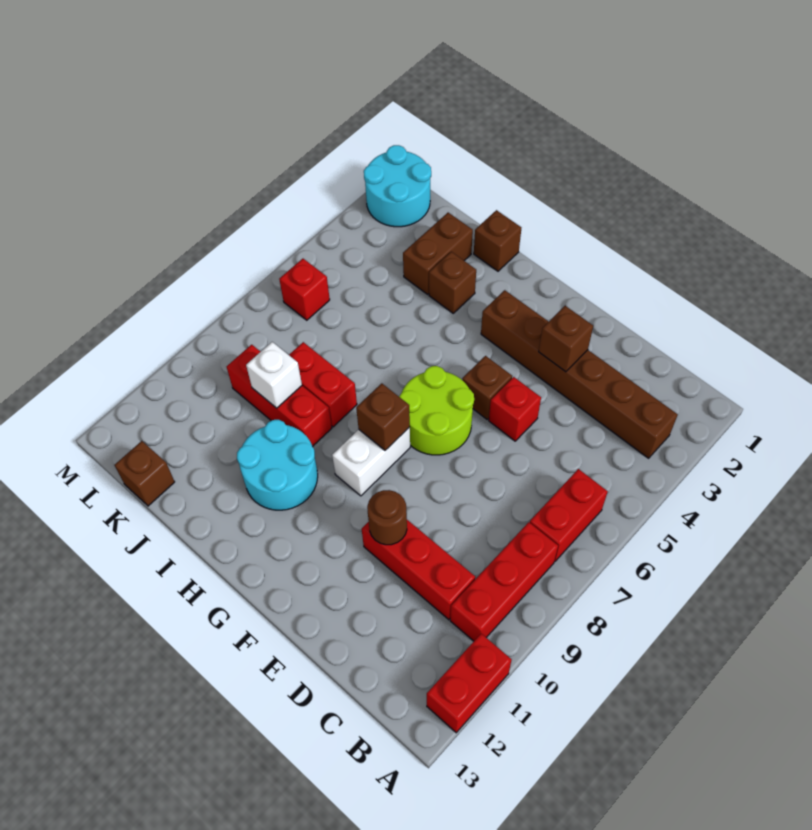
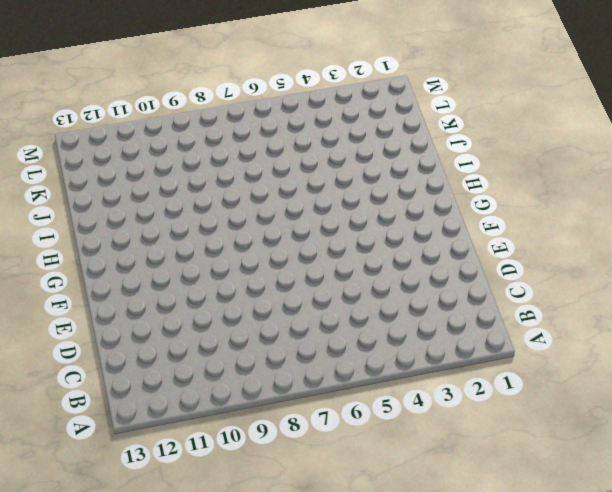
none -> red brick A11:A12 level 1
none -> brown brick B3:G3 level 1
none -> red brick B6:B7 level 1

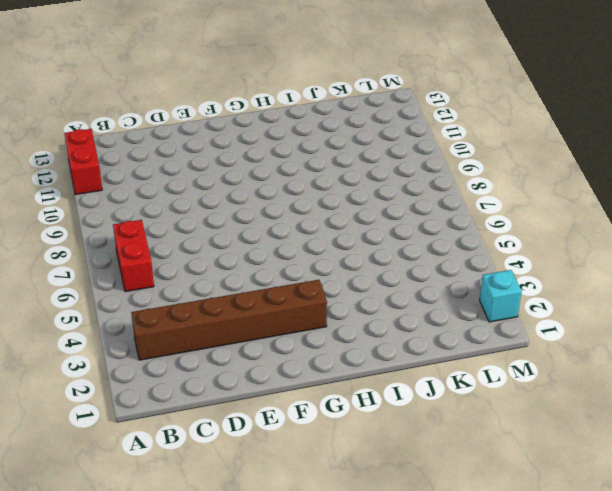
cyan brick M2 level 1 -> cyan round brick L1:M2 level 1
none -> red brick B8:B10 level 1
none -> red brick C10:E10 level 1
none -> red brick E5 level 1

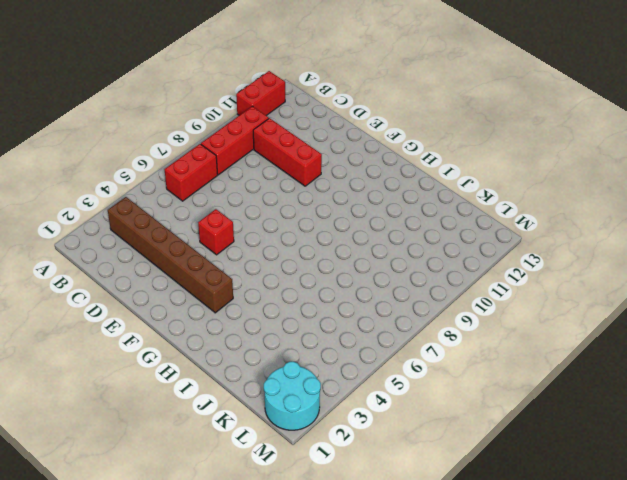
none -> brown brick F5 level 1
none -> lime round brick F6:G7 level 1
none -> white brick G8:G9 level 1

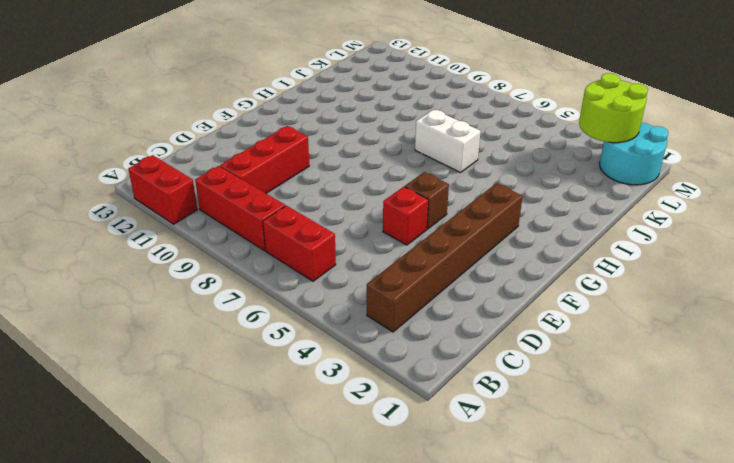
white brick I6:I7 level 1 -> white brick G8:G9 level 1
lime round brick L2:M3 level 2 -> lime round brick F6:G7 level 1
none -> cyan round brick H10:I11 level 1
none -> brown brick I1 level 1
none -> brown brick I3 level 1

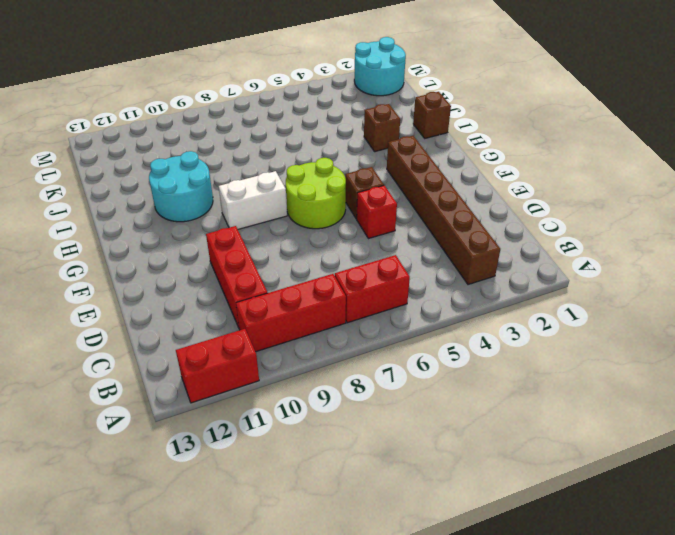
none -> red brick I8:J8 level 1
none -> red brick I9:K9 level 1
none -> brown brick J2:J3 level 1

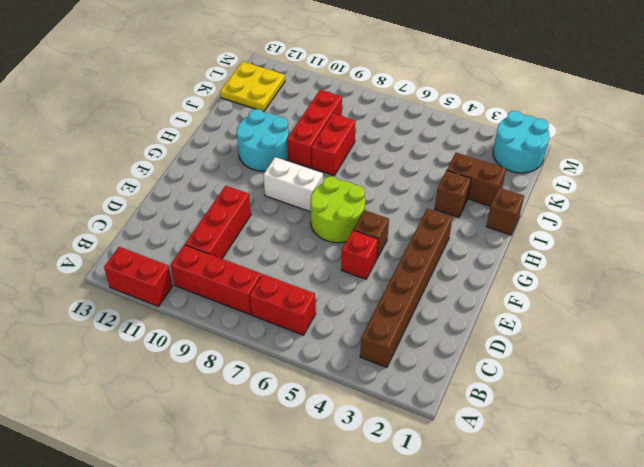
yellow plate K12:L13 level 1 -> brown brick K13 level 1
none -> red brick L6 level 1
none -> brown brick E3 level 2
none -> brown round brick E10 level 2

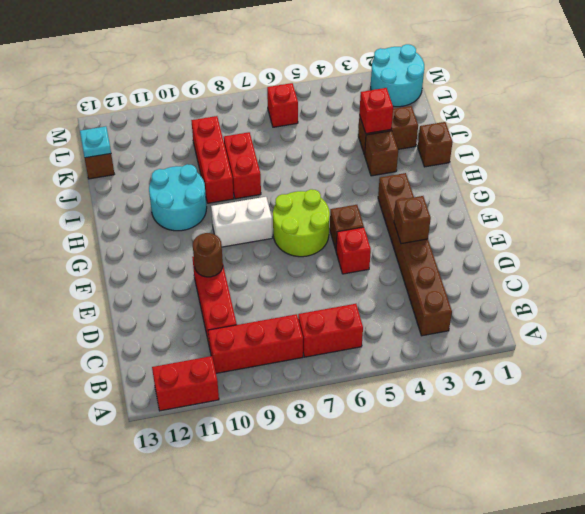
red brick J3 level 2 -> none
cyan plate K13 level 2 -> none
none -> brown brick G8 level 2
none -> white brick J9 level 2

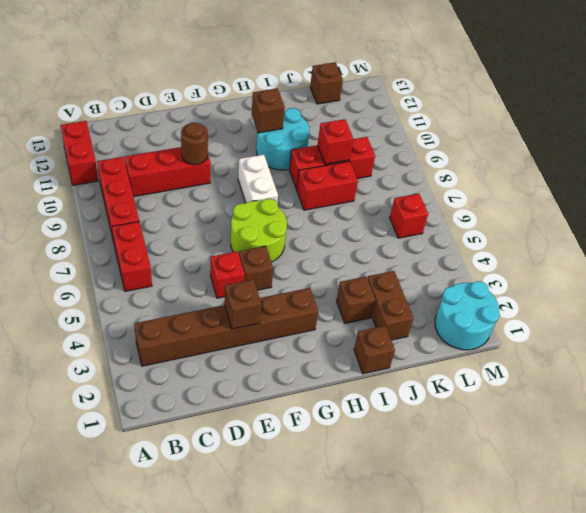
brown brick H11 level 2 -> brown brick G8 level 2
red brick J9 level 2 -> white brick J9 level 2

